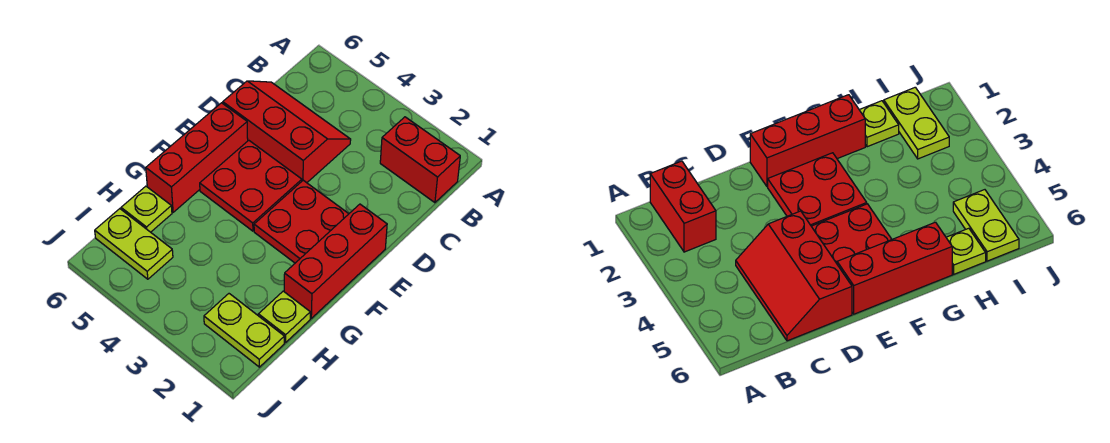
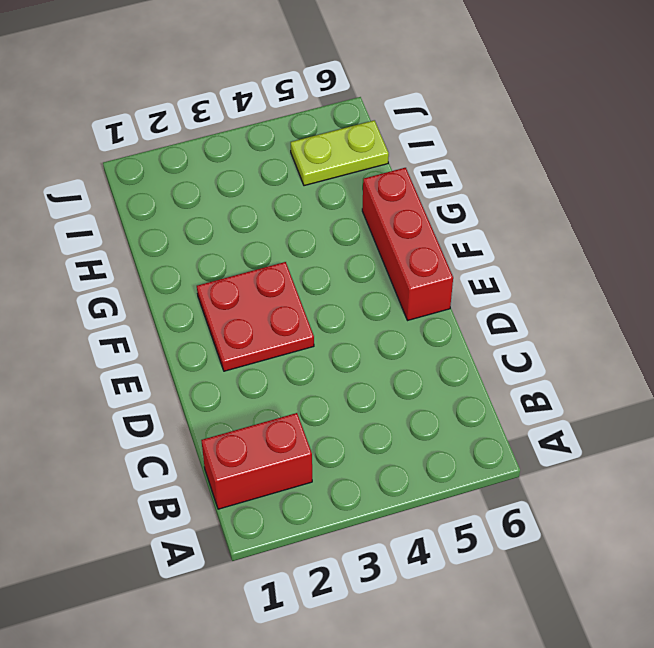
none -> red slope C4:D6 level 1 top D
none -> red brick E1:G1 level 1

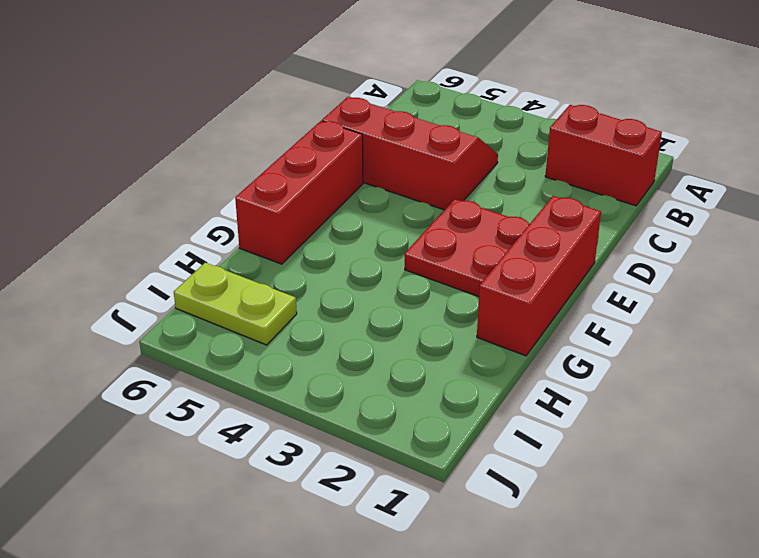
none -> red plate E4:F5 level 1
none -> lime plate H1 level 1

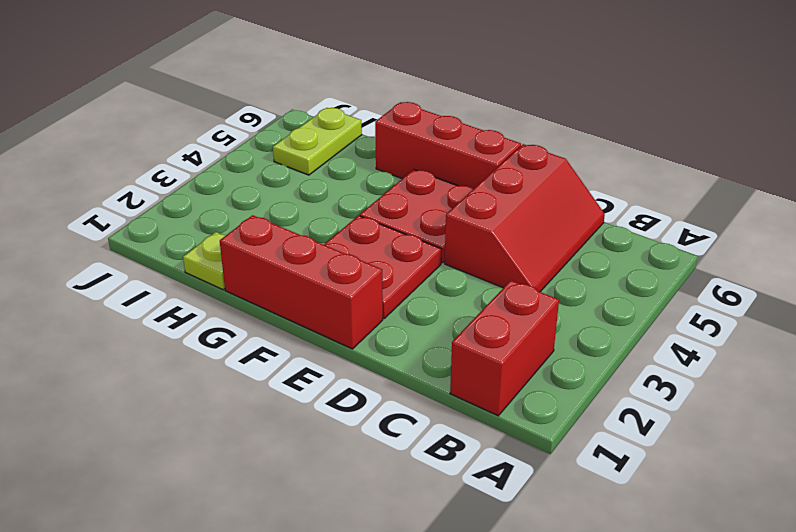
none -> lime plate H6 level 1
none -> lime plate I1:I2 level 1

